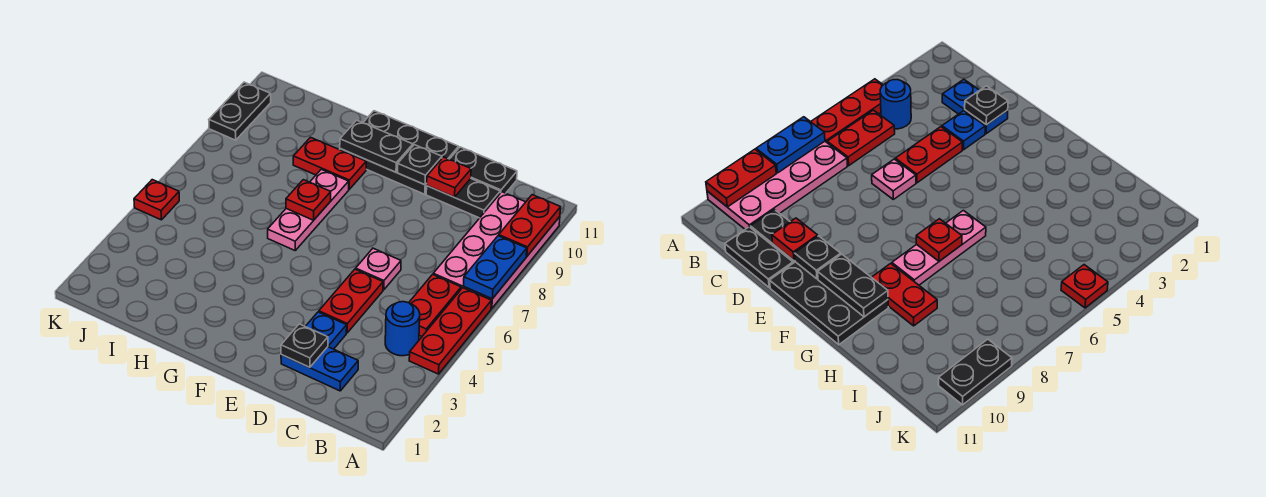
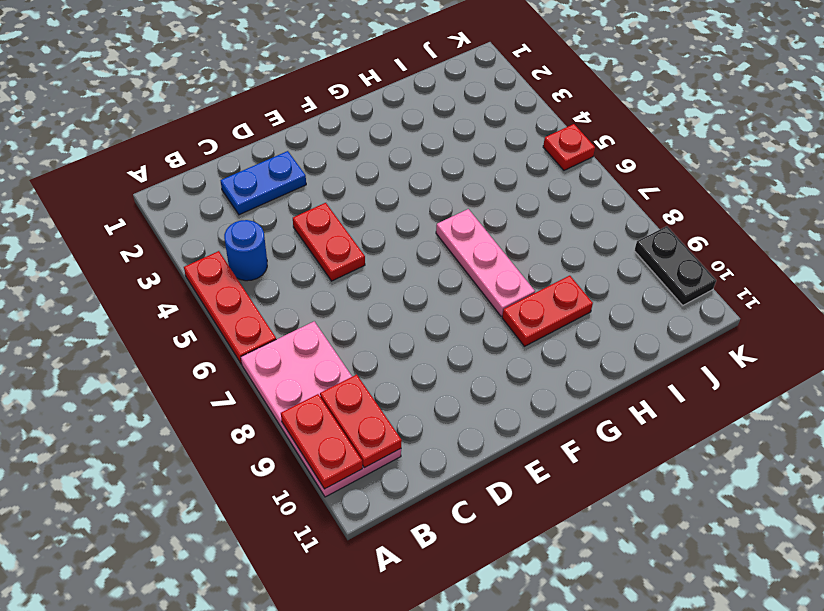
red plate B9:B10 level 2 -> red plate B5:B6 level 1
none -> black plate C10:D10 level 1
none -> black plate C11:D11 level 1
none -> blue plate D3 level 1

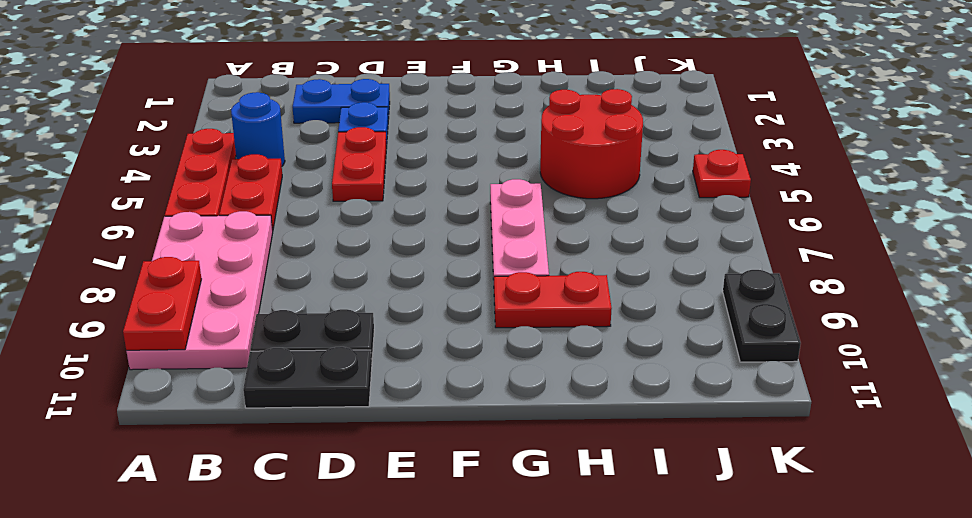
red round brick H4:I5 level 1 -> none
none -> pink plate D6 level 1
none -> black plate E10:G11 level 1
none -> blue plate A7:A8 level 2

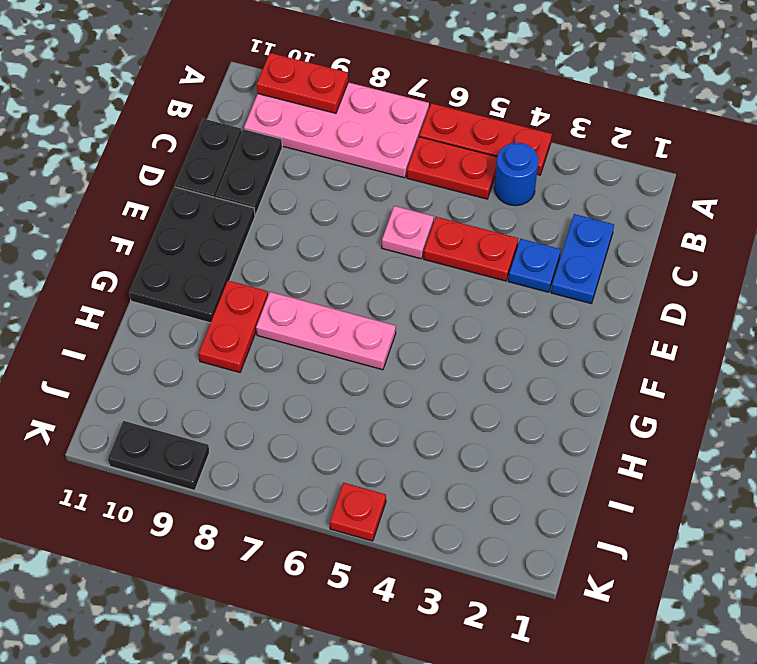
none -> blue plate A7:A8 level 2
none -> black plate D2 level 2
none -> red plate D10 level 2

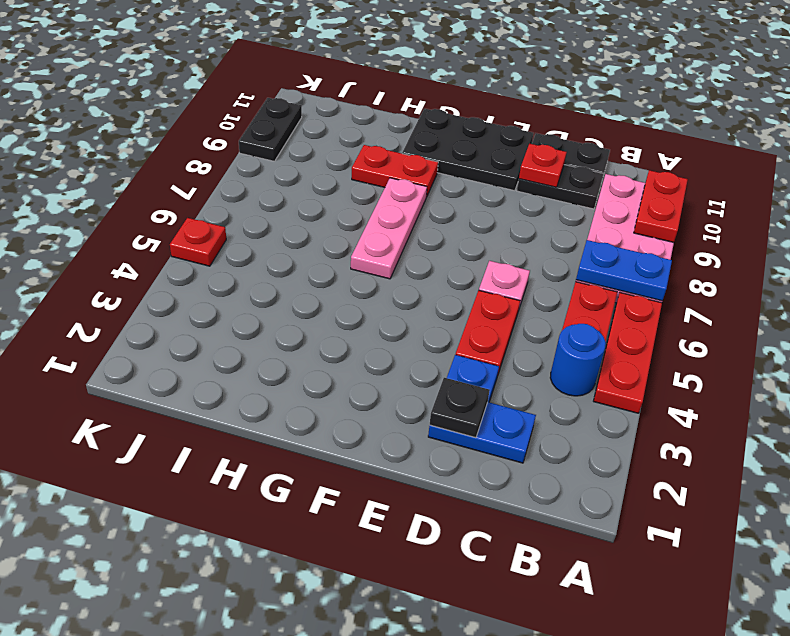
blue plate A7:B7 level 2 -> blue plate A7:A8 level 2
none -> black plate E10 level 2
none -> black plate F10:G10 level 2
none -> red plate G7 level 2

